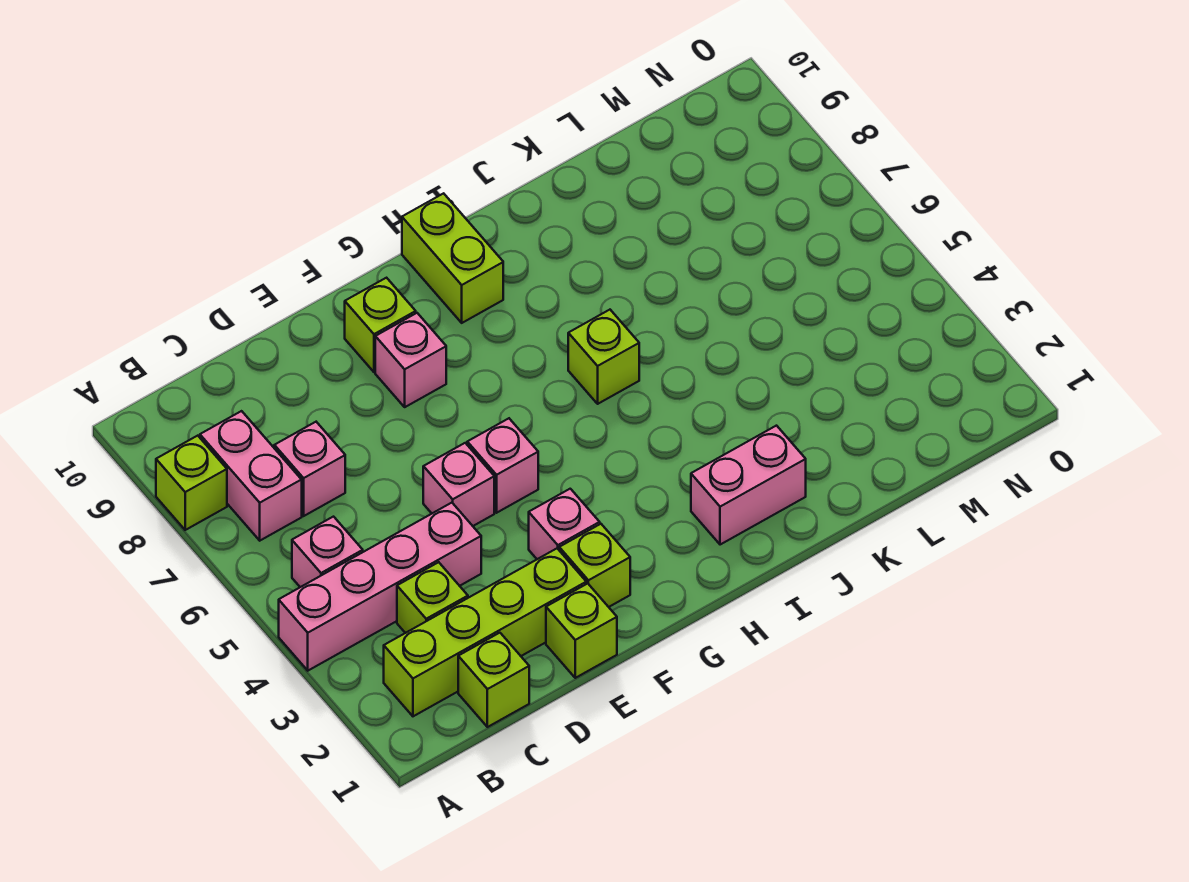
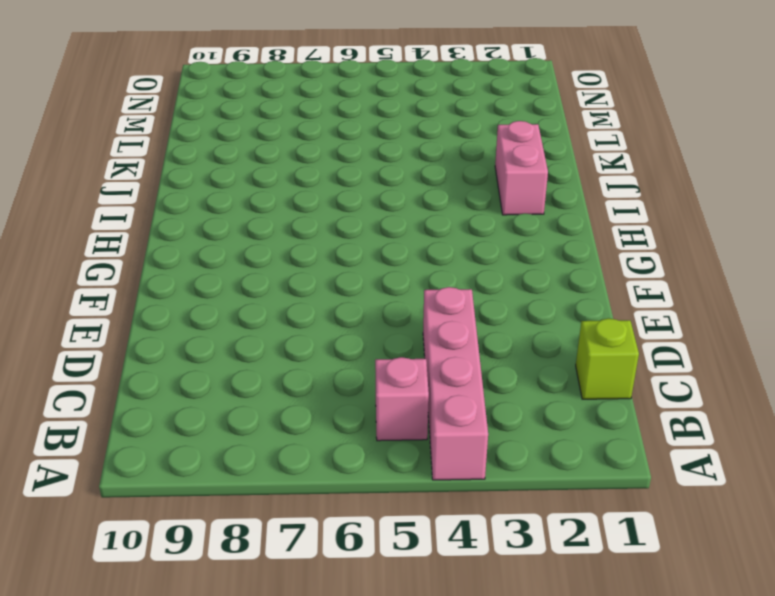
none -> lime brick A8 level 1
none -> lime brick B2:E2 level 1
none -> pink brick B7:B8 level 1

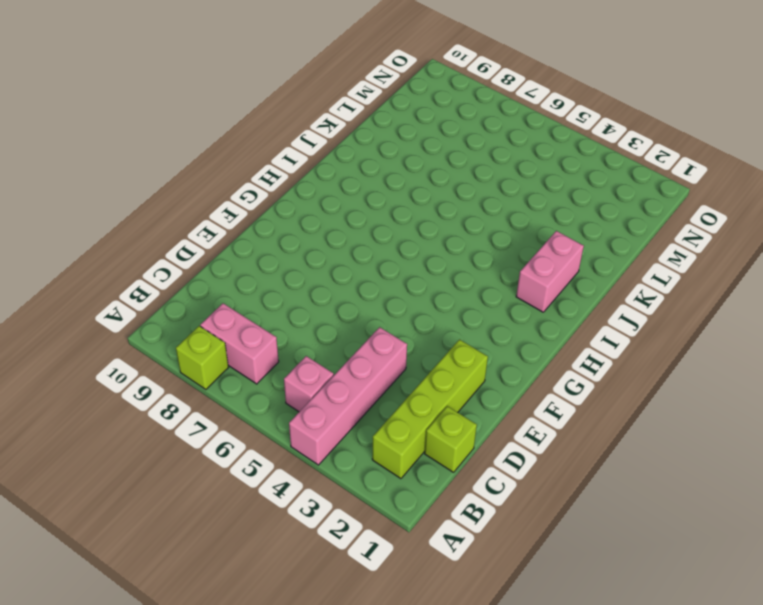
none -> lime brick C3 level 1
none -> pink brick C7 level 1
none -> lime brick E1 level 1

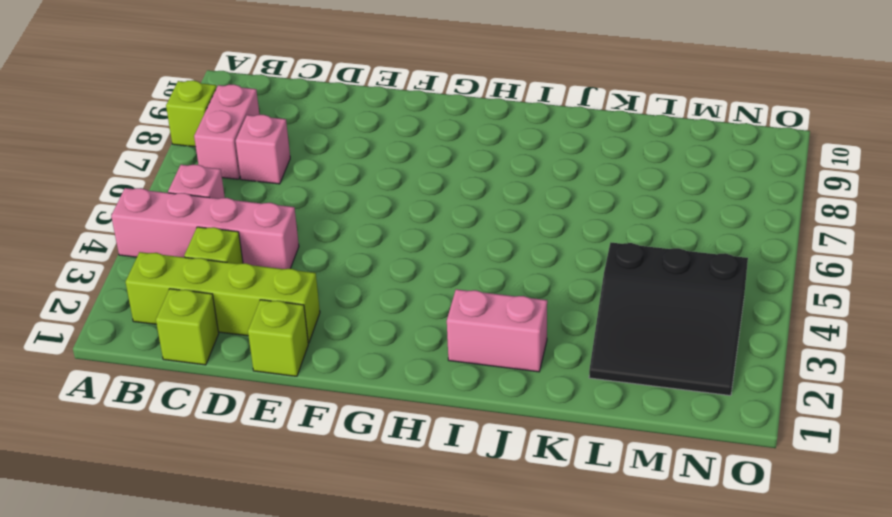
black slope L2:N4 level 1 top 4 -> none
none -> pink brick E5 level 1
none -> lime brick F2 level 1
none -> pink brick F3 level 1

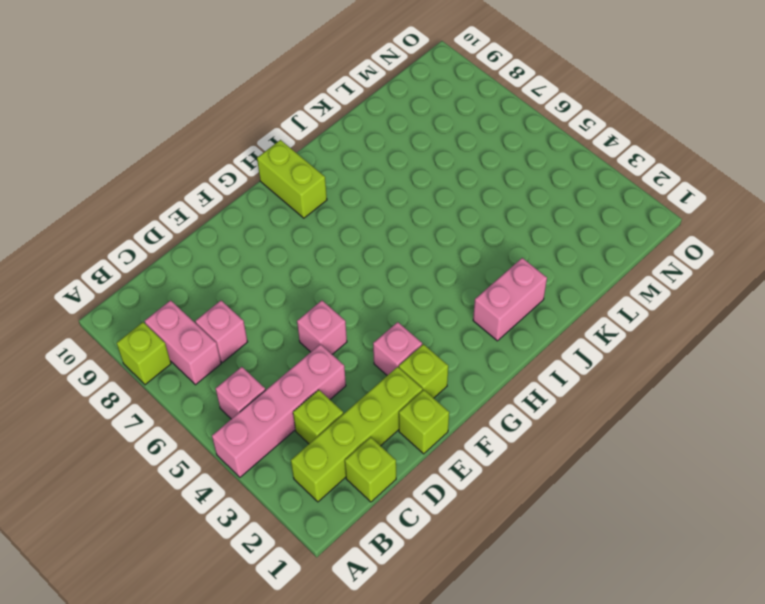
none -> pink brick F5 level 1
none -> pink brick F8 level 1
none -> lime brick F9 level 1

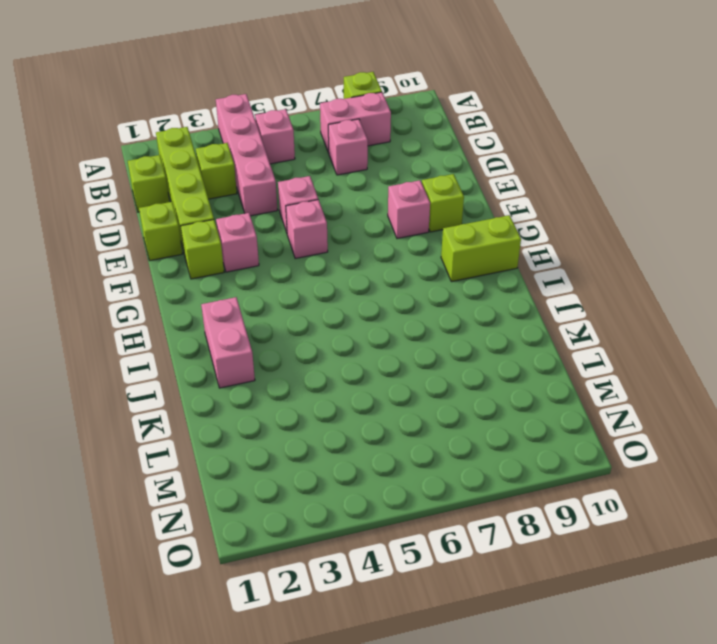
none -> lime brick I6 level 1

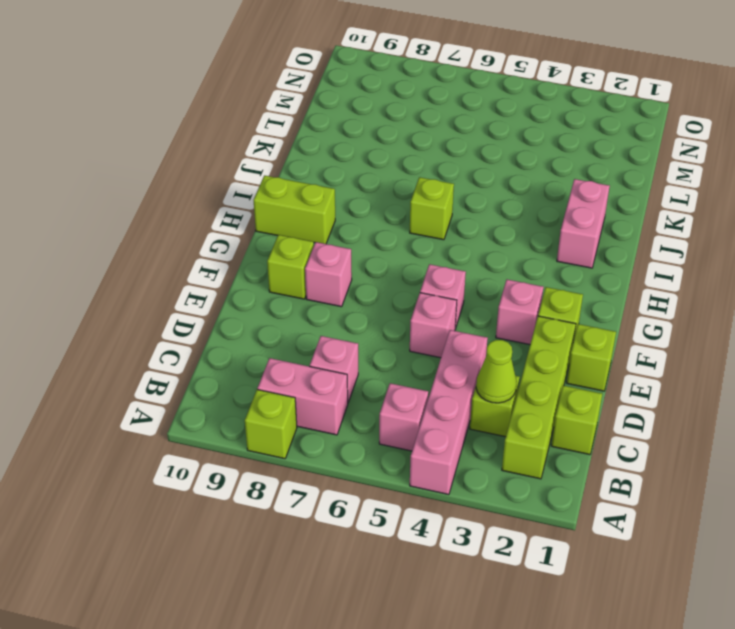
lime cone C3 level 2 -> none

